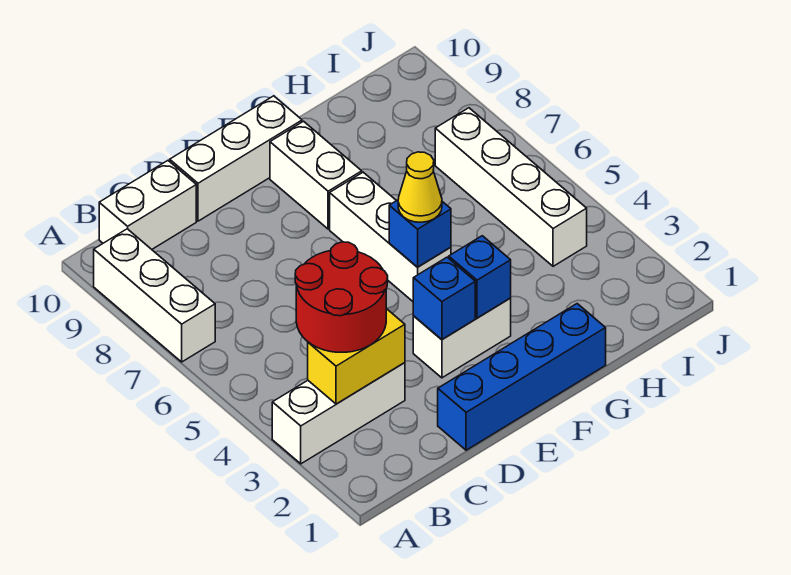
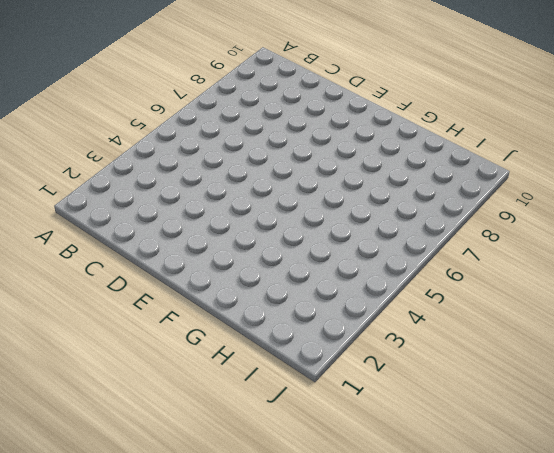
none -> white brick A3:C3 level 1
none -> white brick A7:A9 level 1
none -> white brick B10:C10 level 1

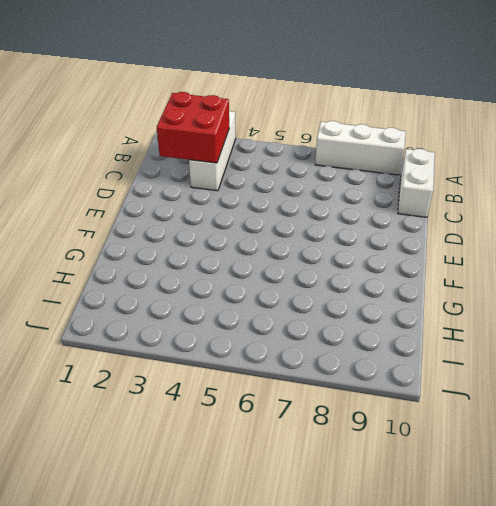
red brick B2:C3 level 2 -> yellow brick B3:C3 level 2
none -> blue brick D1:G1 level 1
none -> white brick D10:F10 level 1
none -> white brick E3:F3 level 1

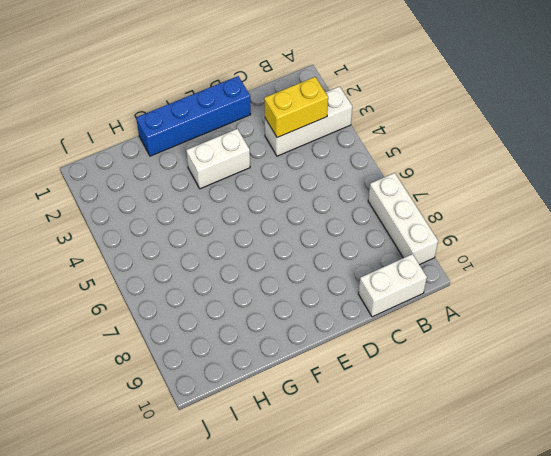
none -> white brick D10:F10 level 1
none -> white brick F5:F7 level 1
none -> white brick F8:F9 level 1

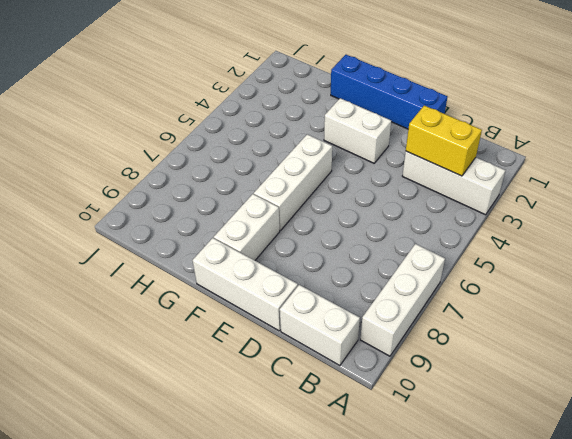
none -> white brick I4:I7 level 1
none -> blue brick E3 level 2
none -> blue brick F3 level 2

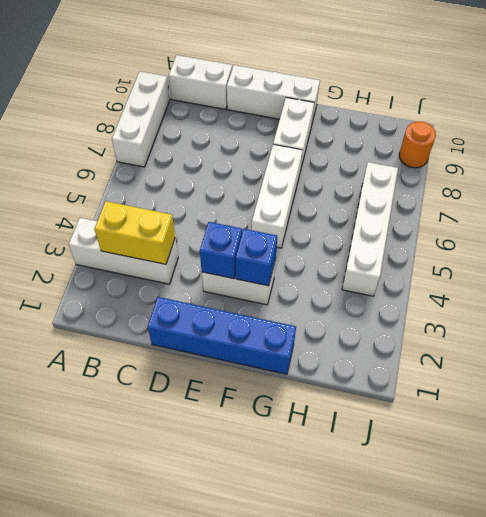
orange round brick J9 level 1 -> none
none -> blue brick F5 level 2
none -> red round brick B3:C4 level 3
none -> yellow cone F5 level 3

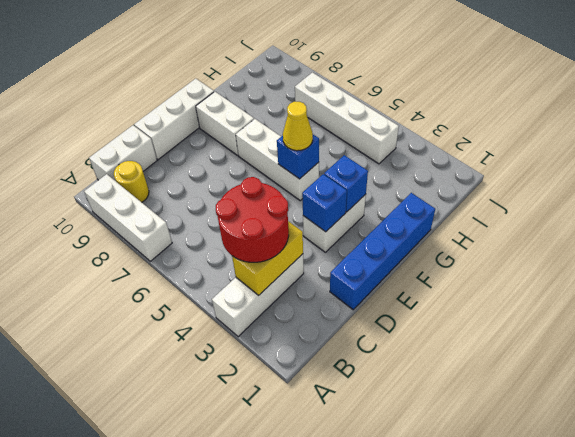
yellow round brick B9 level 1 -> none

